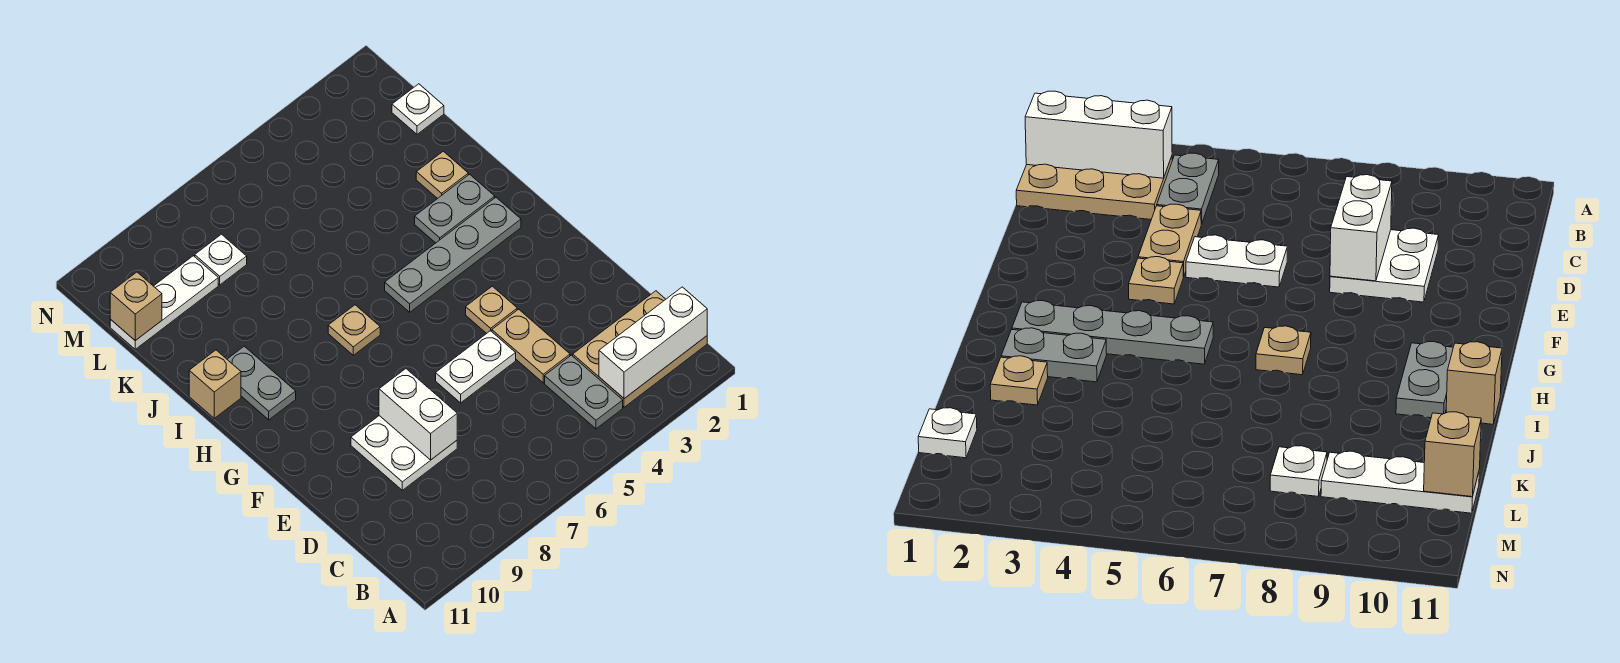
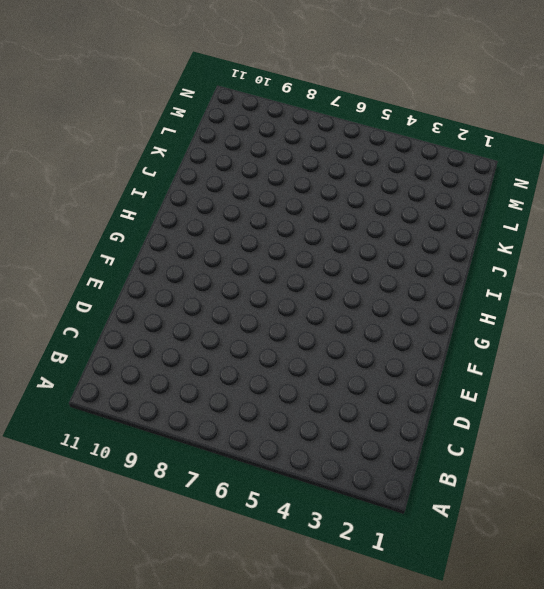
none -> tan plate B1:C3 level 1
none -> grey plate B4:C4 level 1
none -> tan plate D4:E4 level 1

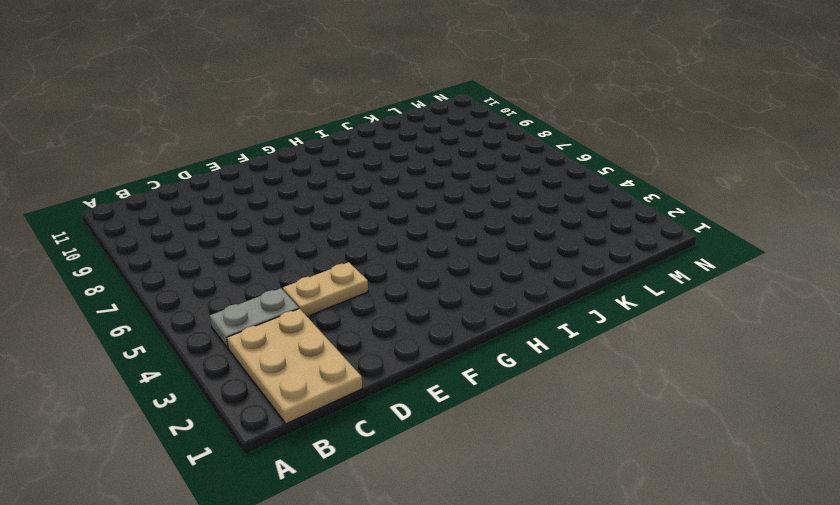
none -> white plate D8:E9 level 1
none -> white plate E5:E6 level 1
none -> tan plate F4 level 1

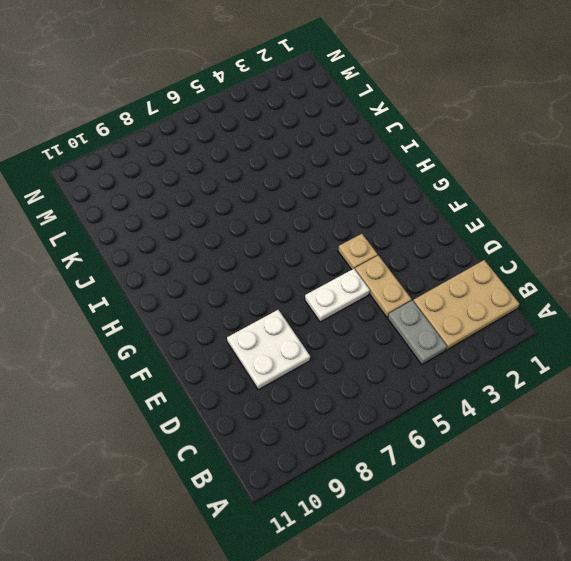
none -> grey plate H2:H5 level 1
none -> tan plate H7 level 1
none -> grey plate H10:I10 level 1

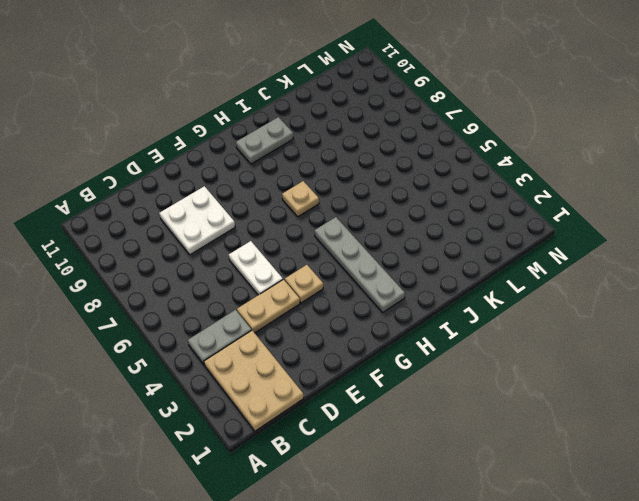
none -> grey plate I2:I3 level 1
none -> tan brick I11 level 1
none -> tan plate J2 level 1

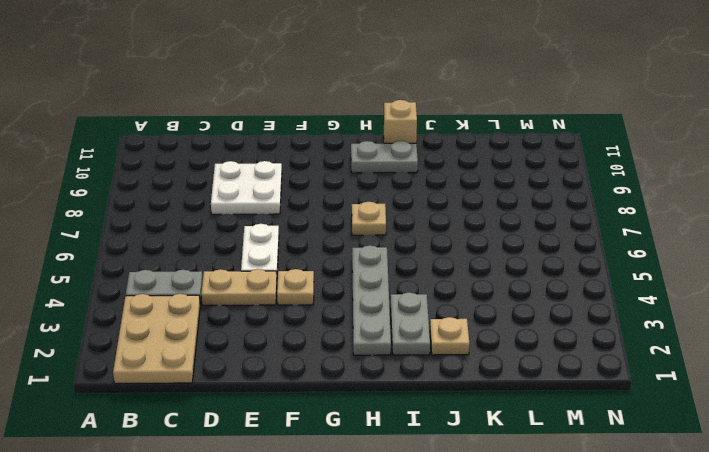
none -> white plate L1 level 1
none -> white plate L8 level 1
none -> white plate L9:L11 level 1

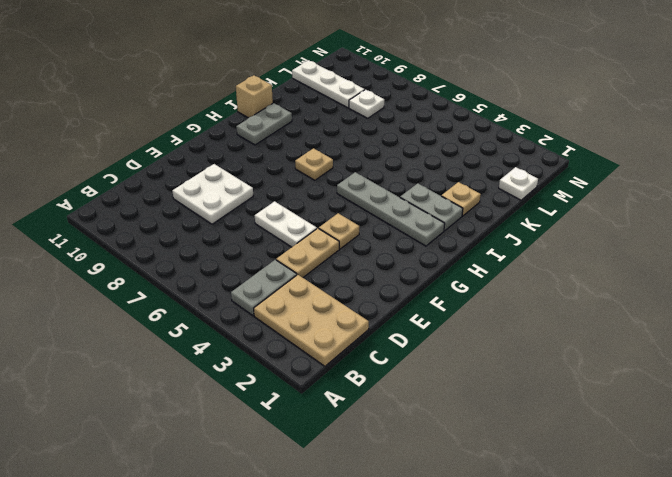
none -> white brick B1:B3 level 2
none -> white brick D8:E8 level 2
none -> tan brick L11 level 2

